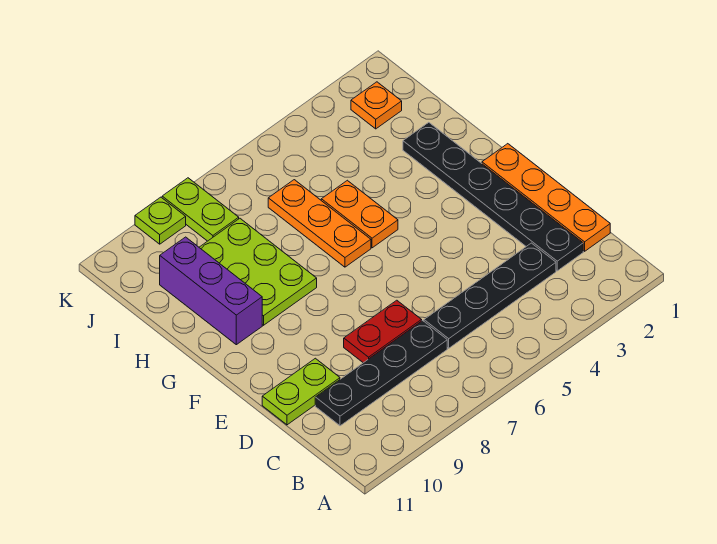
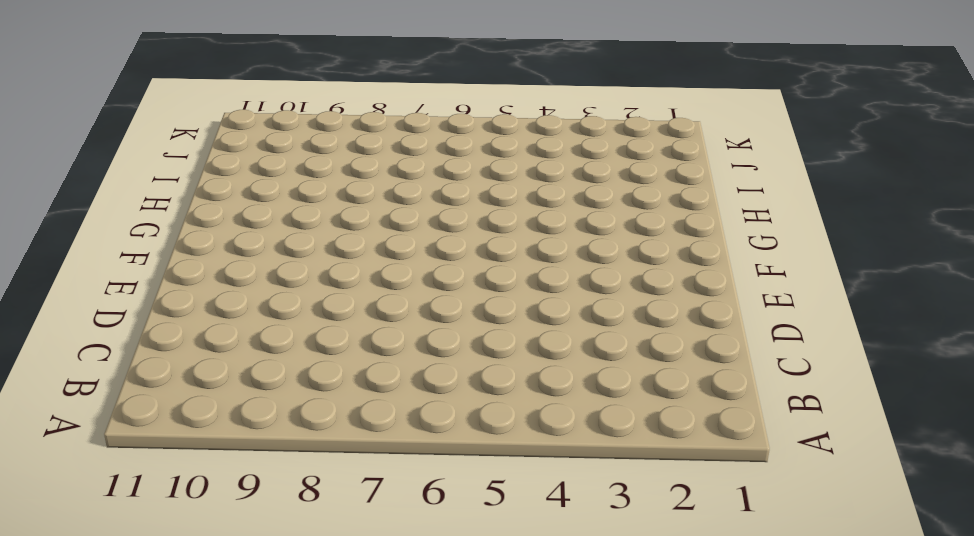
none -> orange plate C1:F1 level 1
none -> black plate C2:H2 level 1
none -> black plate C3:C6 level 1

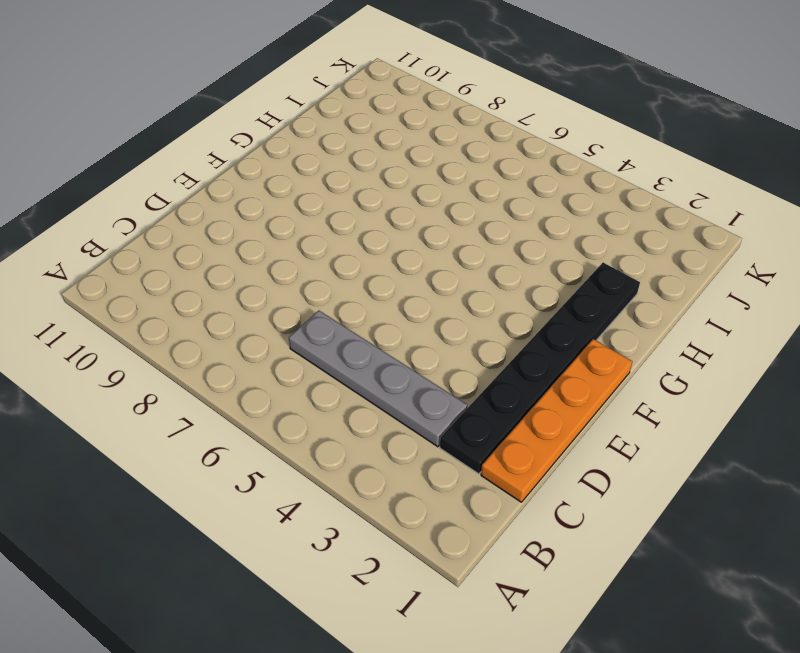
grey plate C3:C6 level 1 -> black plate C3:C6 level 1
none -> black plate C7:C10 level 1
none -> red plate D7:D8 level 1
none -> lime plate D10:D11 level 1

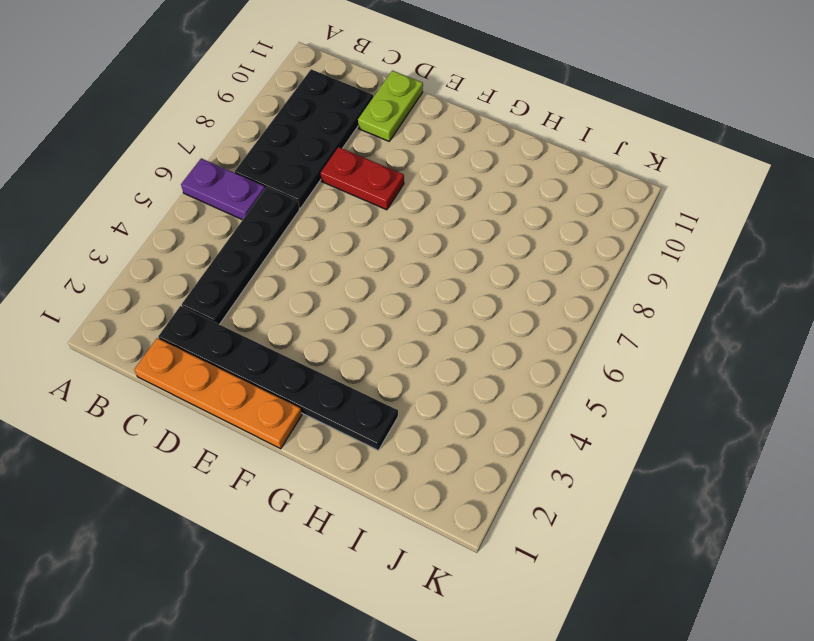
purple plate A6:B6 level 1 -> none
black plate B7:C10 level 1 -> black plate C7:C10 level 1
red plate D8:E8 level 1 -> red plate D7:D8 level 1
none -> orange plate G5:H5 level 1
none -> orange plate G6:I6 level 1
none -> lime plate G8:I9 level 1

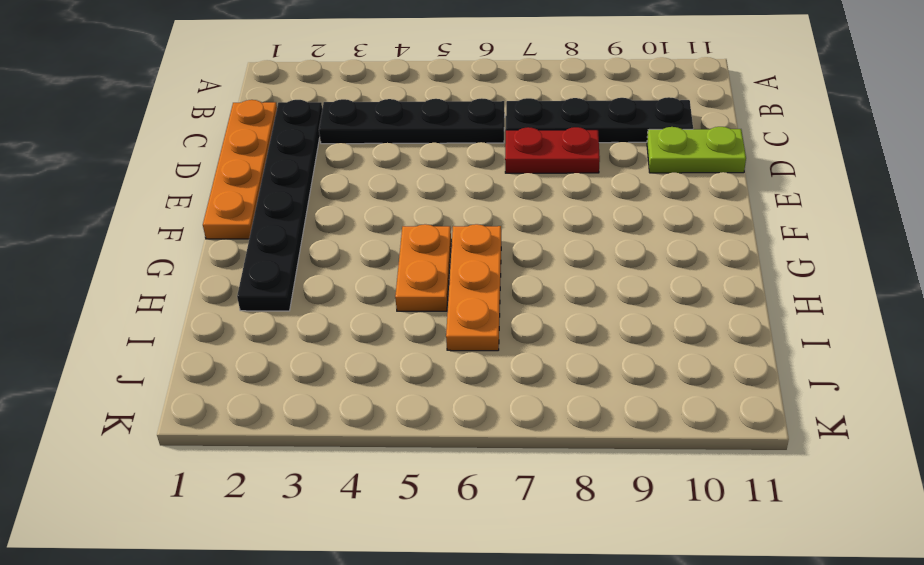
none -> lime plate G8:I9 level 1
none -> purple brick G10:I10 level 1
none -> orange plate J2 level 1

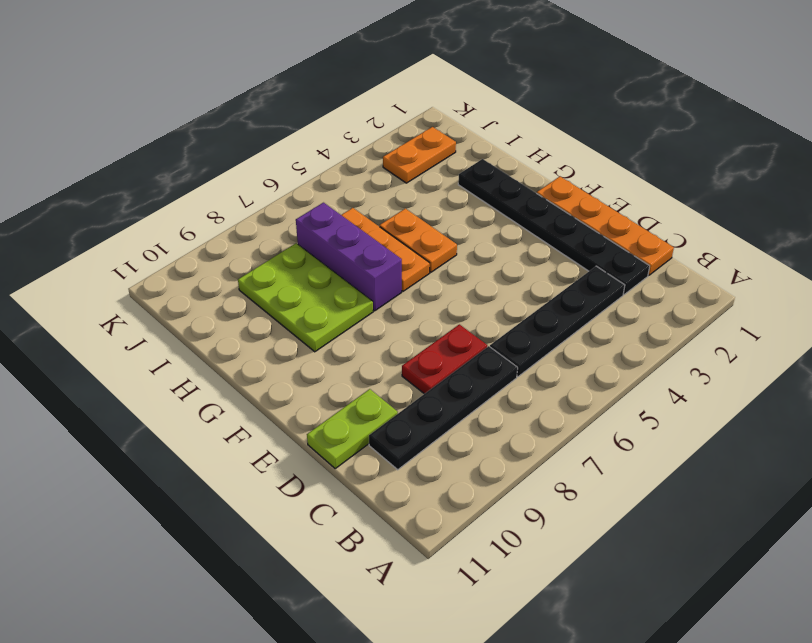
purple brick G7:I7 level 1 -> purple brick G10:I10 level 1
orange plate J2:J3 level 1 -> orange plate J2 level 1
none -> lime plate J8:K8 level 1
none -> lime plate K9 level 1

